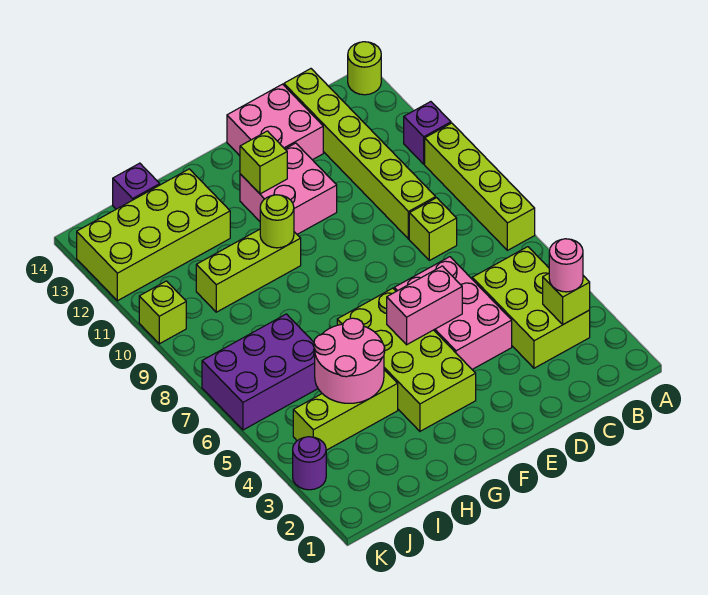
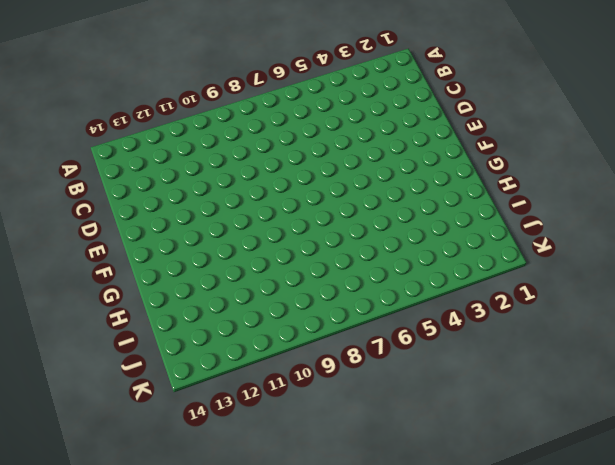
none -> lime brick A7:A10 level 1
none -> purple brick A11 level 1
none -> lime round brick A14 level 1

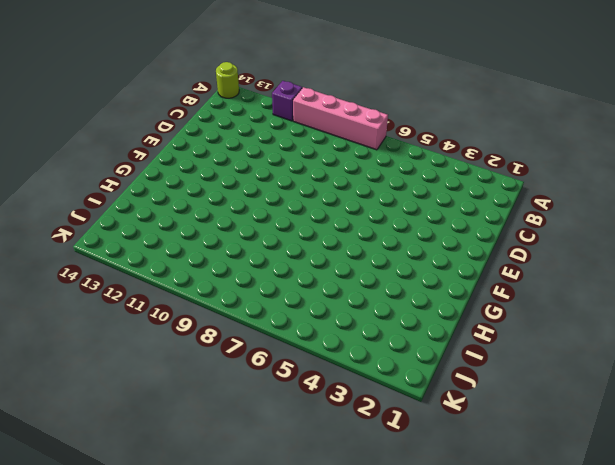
pink brick A7:A10 level 1 -> lime brick A7:A10 level 1
none -> lime brick B3:C5 level 1
none -> lime brick C8 level 1
none -> lime brick C9:C14 level 1

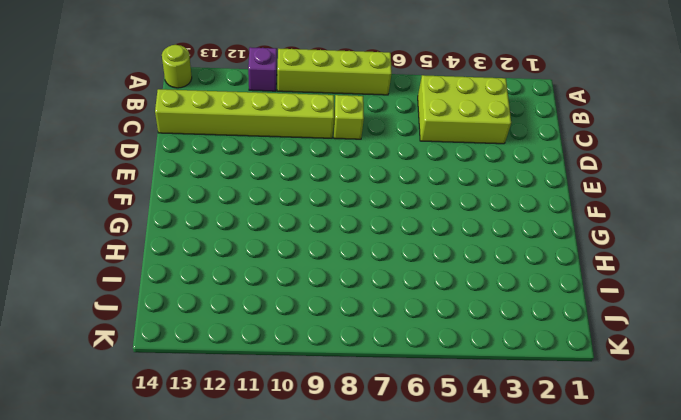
none -> pink brick D4:E6 level 1
none -> pink brick D13:E14 level 1
none -> pink brick E11:F12 level 1

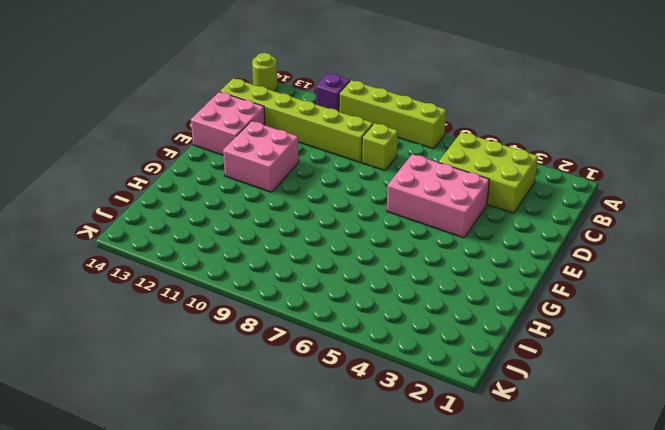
none -> lime brick F3:G6 level 1
none -> lime brick G10:I10 level 1
none -> lime brick H4:J4 level 1

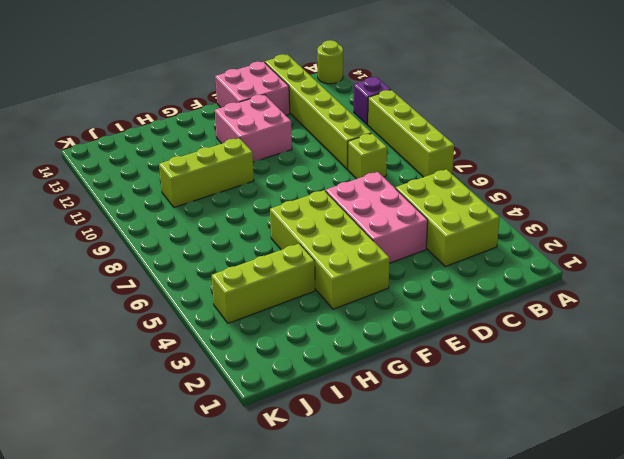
none -> lime brick H12:K13 level 1
none -> purple brick I6:K7 level 1
none -> purple brick I14 level 1

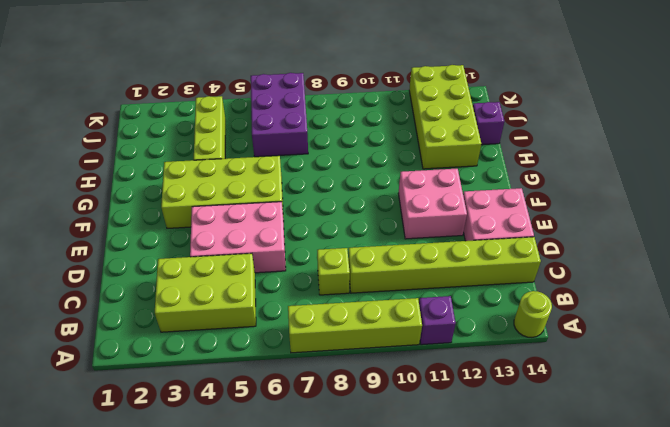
none -> lime brick G10:I10 level 1
none -> purple round brick K3 level 1
none -> lime brick K10 level 1

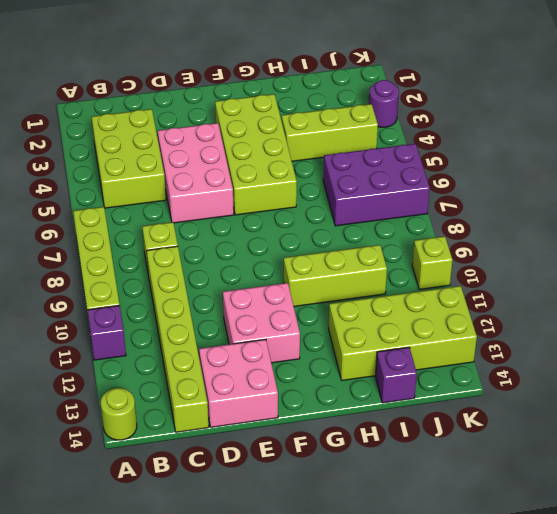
none -> lime brick B3 level 2
none -> pink brick E5:F5 level 2
none -> lime brick F12 level 2

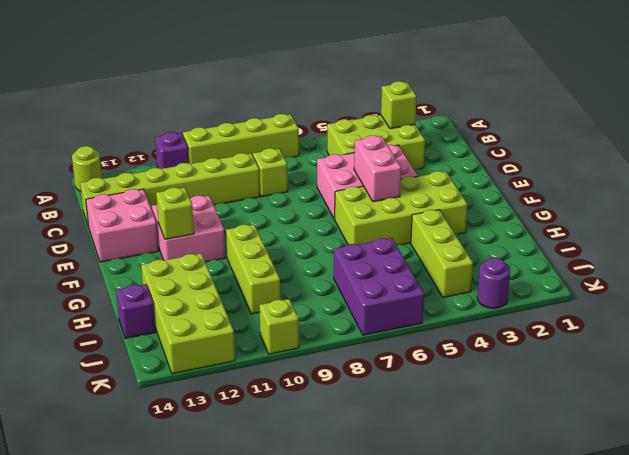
none -> lime round brick G10 level 2
none -> pink round brick H4:I5 level 2
none -> pink round brick B3 level 3

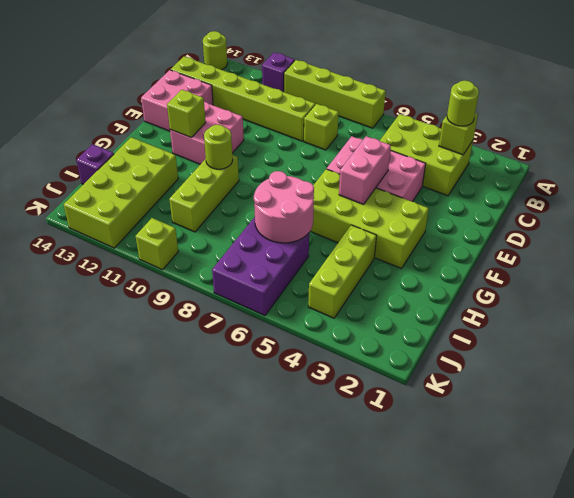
lime round brick B3 level 3 -> pink round brick B3 level 3
pink round brick H6:I7 level 2 -> pink round brick H4:I5 level 2
none -> purple round brick K3 level 1

